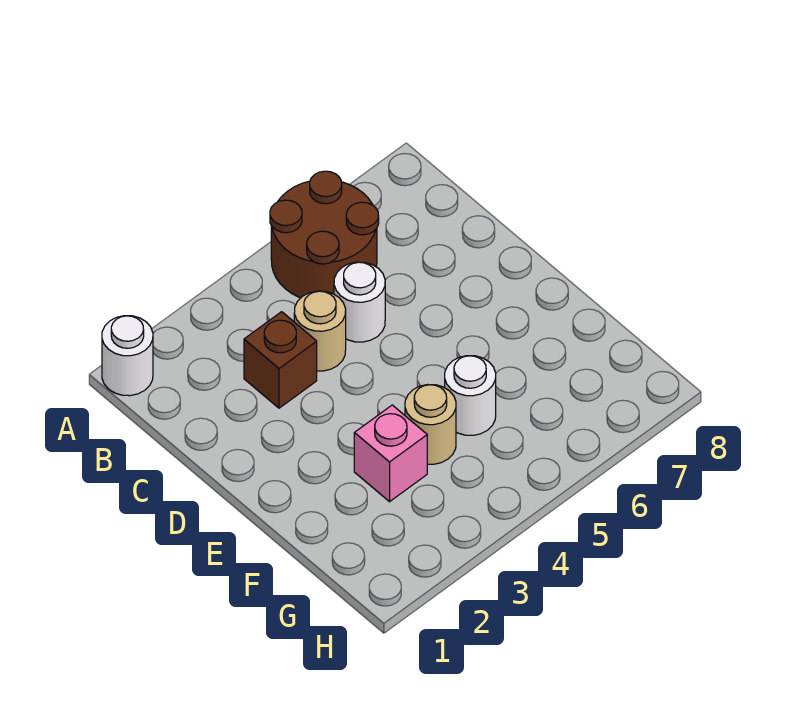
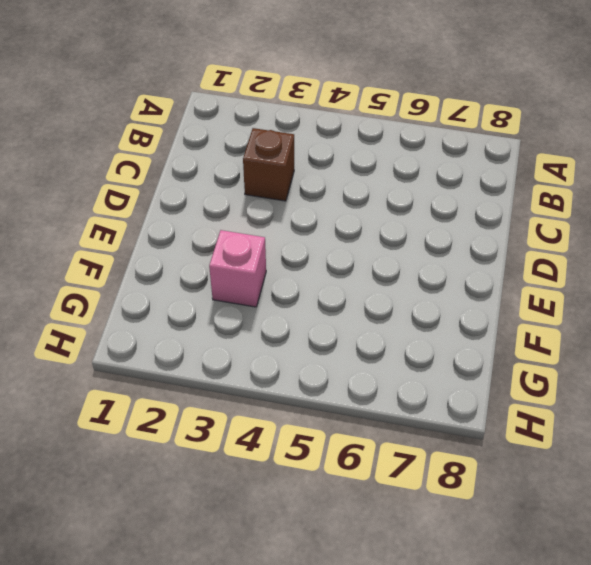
none -> white round brick A1 level 1
none -> brown round brick A5:B6 level 1

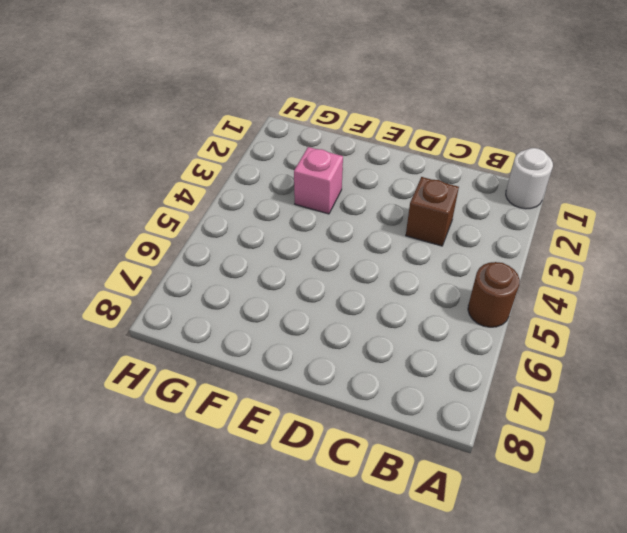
brown round brick A5 level 1 -> brown round brick A5:B6 level 1
none -> tan round brick C4 level 1
none -> white round brick C5 level 1

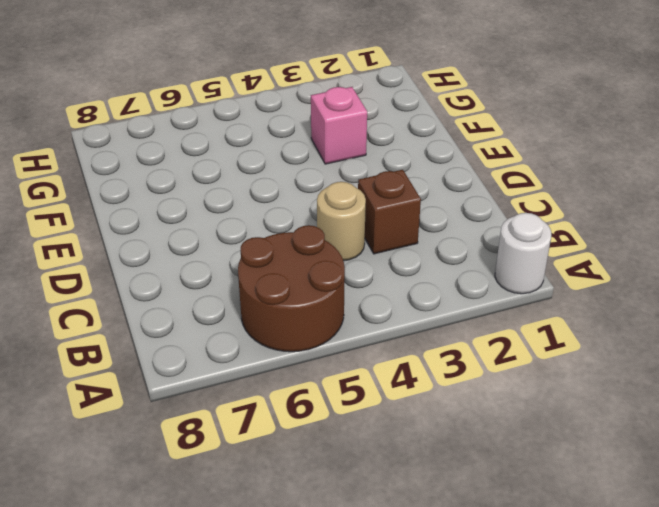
none -> white round brick C5 level 1
none -> tan round brick F4 level 1

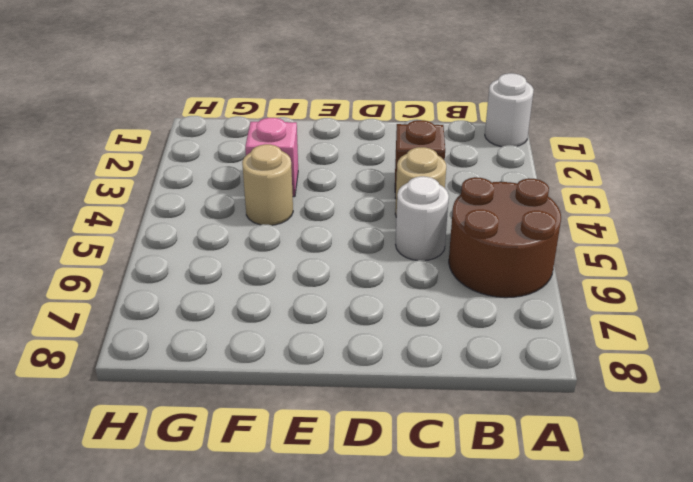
none -> white round brick F5 level 1

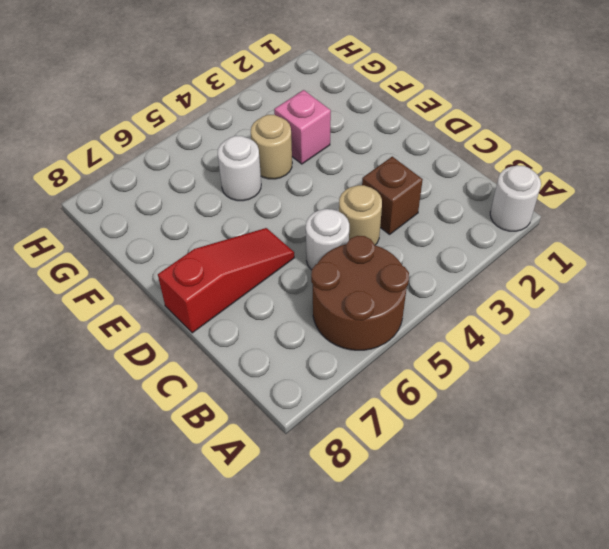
red slope D6:D8 level 1 top 8 -> none

